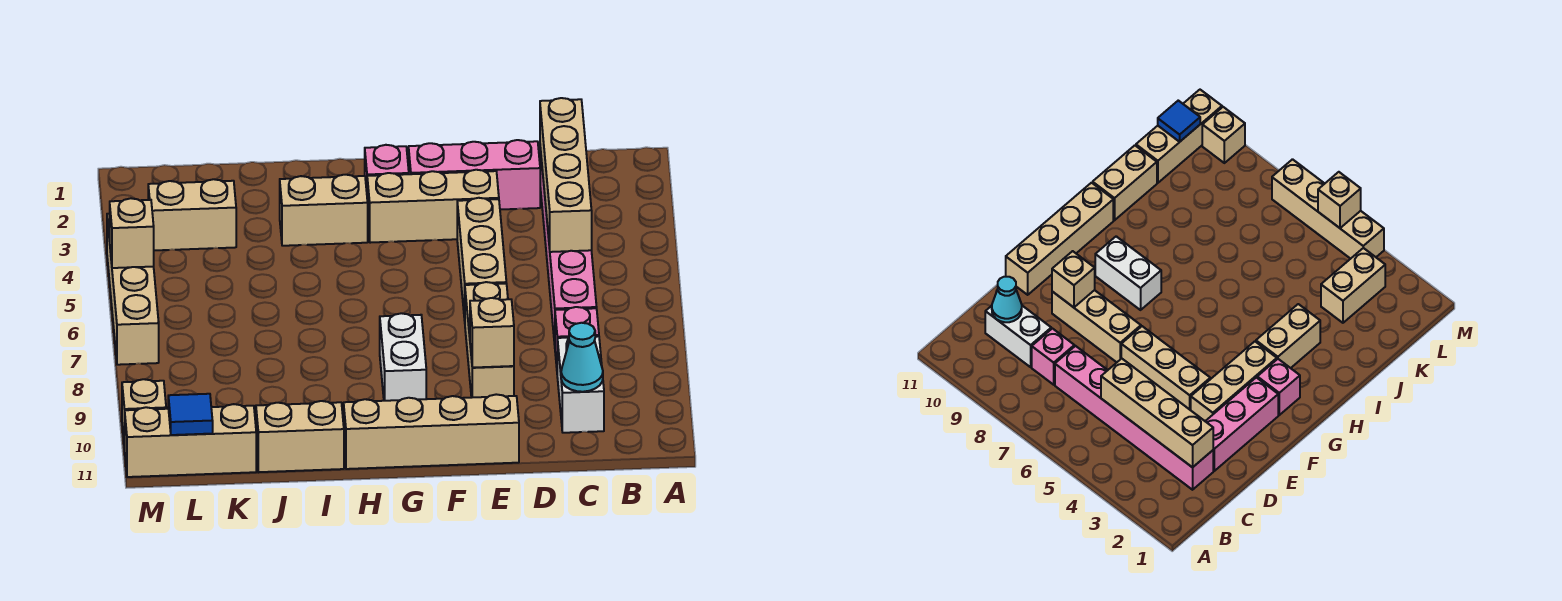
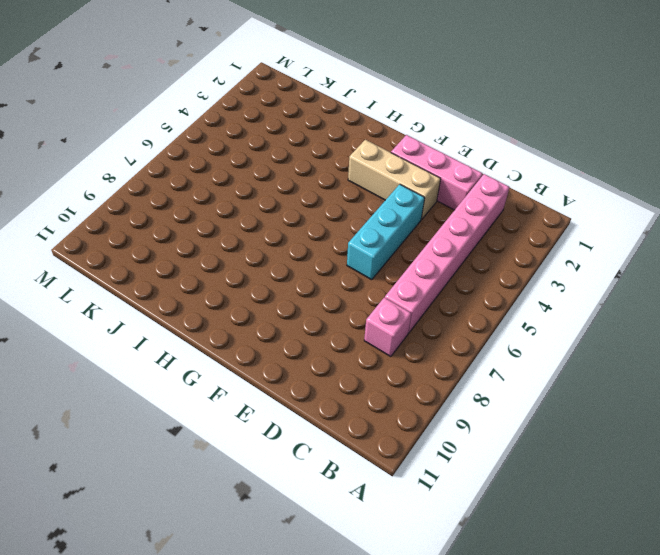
cyan brick E4:E6 level 1 -> tan brick E4:E6 level 1
none -> white brick C9:C10 level 1
none -> tan brick E7:E9 level 1
none -> tan brick E11:H11 level 1

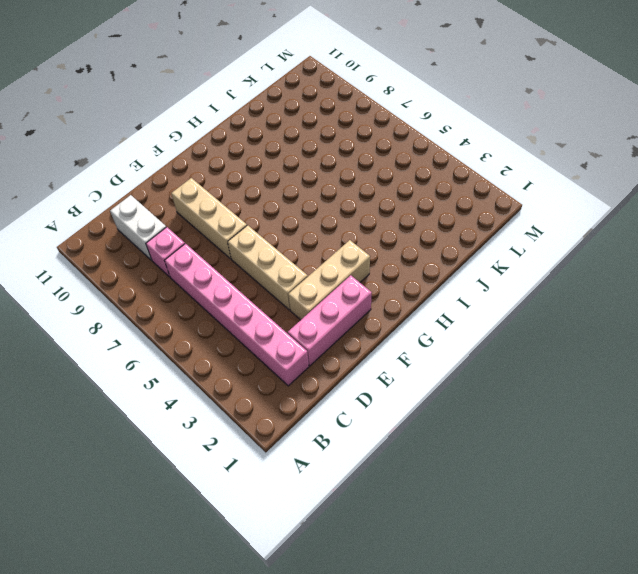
none -> tan brick E11:H11 level 1
none -> pink brick G2 level 1
none -> white brick G8:G9 level 1

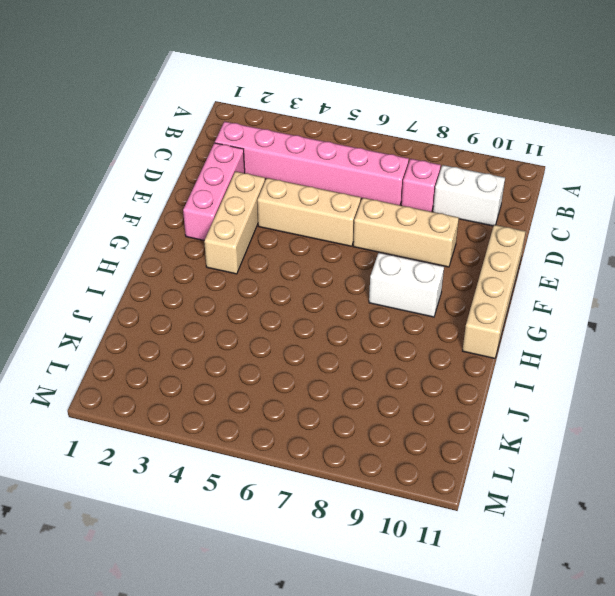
none -> pink brick G2 level 1
none -> tan brick H3:I3 level 1
none -> tan brick I11:J11 level 1

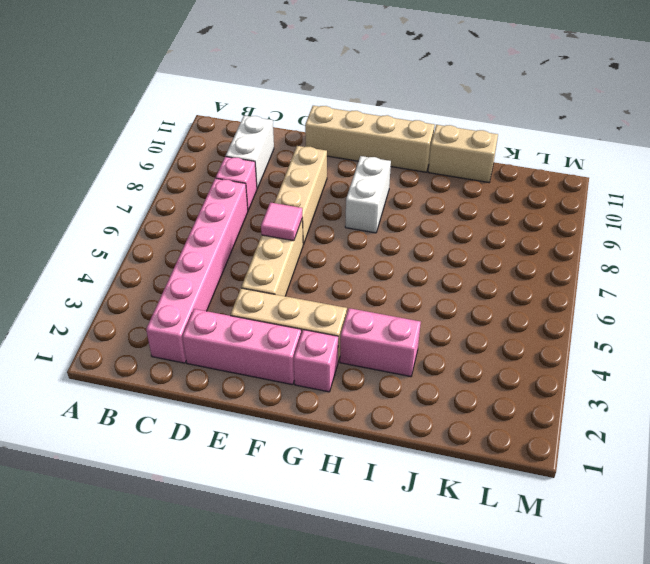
pink tile E6 level 2 -> none
pink brick H3:I3 level 1 -> tan brick H3:I3 level 1
none -> tan brick K3:L3 level 1
none -> tan brick K11:M11 level 1
none -> tan brick M4:M7 level 1

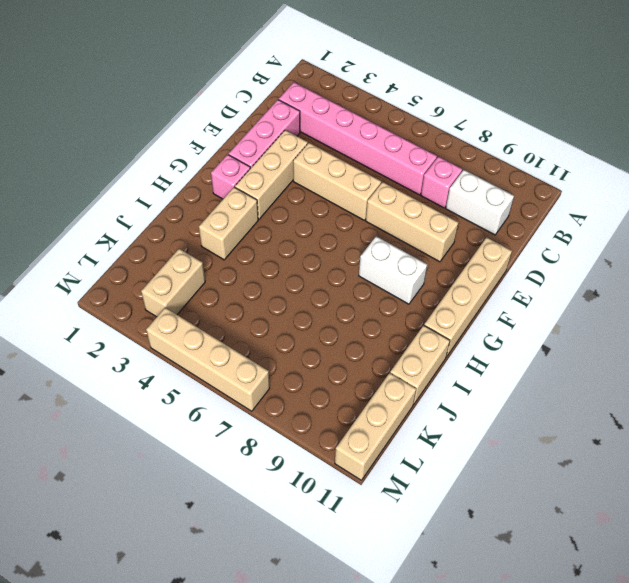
none -> tan brick M10 level 1
none -> tan brick C2:C5 level 2
none -> cyan cone C10 level 2

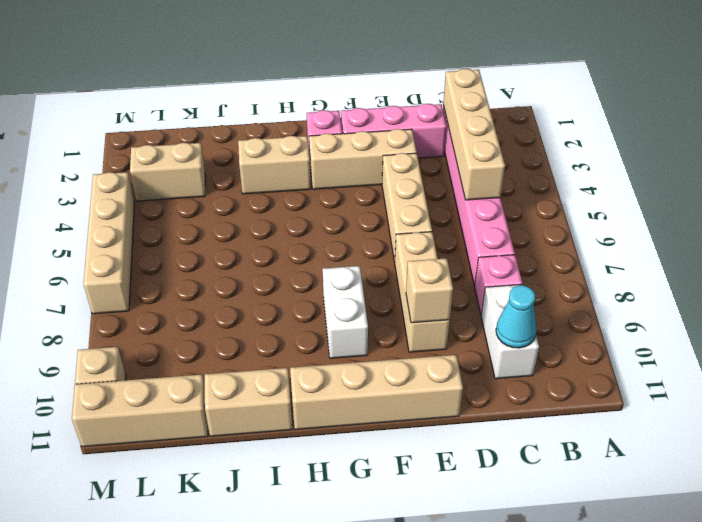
none -> blue tile L11 level 2
none -> tan brick M5 level 2

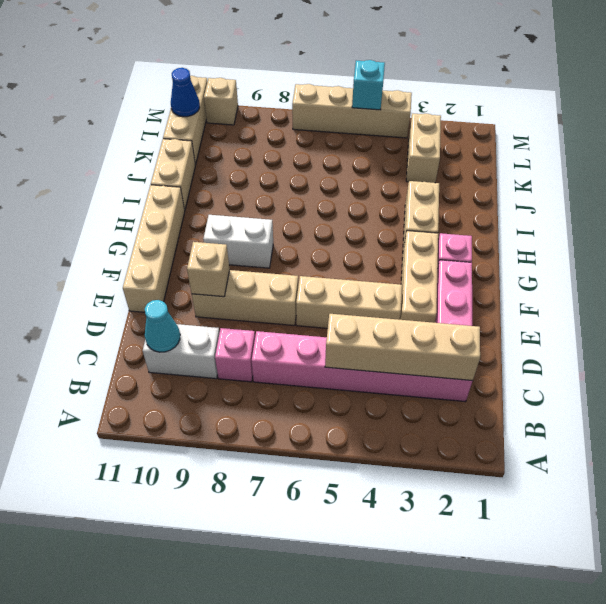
blue cone L11 level 2 -> blue tile L11 level 2
cyan brick M5 level 2 -> tan brick M5 level 2

